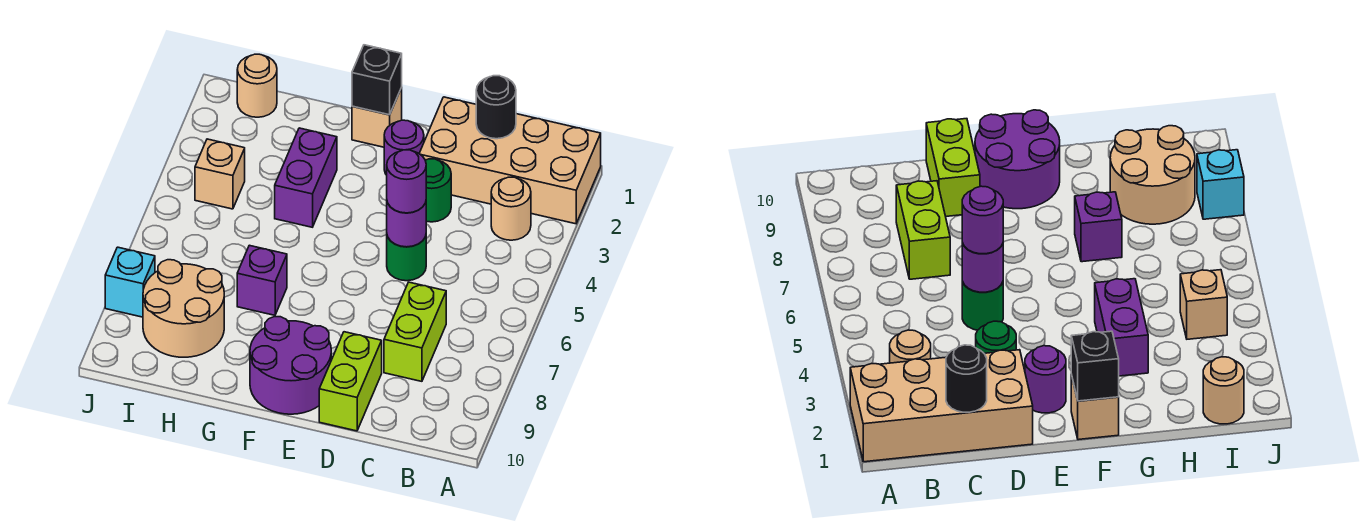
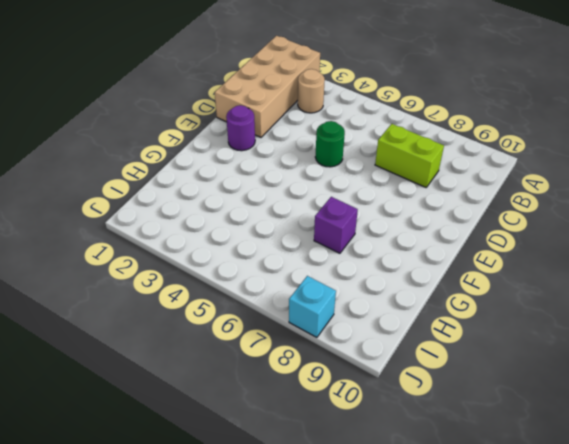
none -> green round brick D3 level 1
none -> lime brick D9:D10 level 1
none -> purple round brick E9:F10 level 1

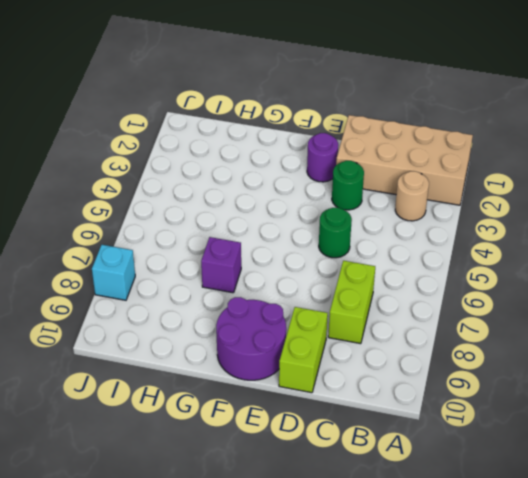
none -> tan brick F1 level 1
none -> purple brick G3:G4 level 1
none -> tan round brick H8:I9 level 1

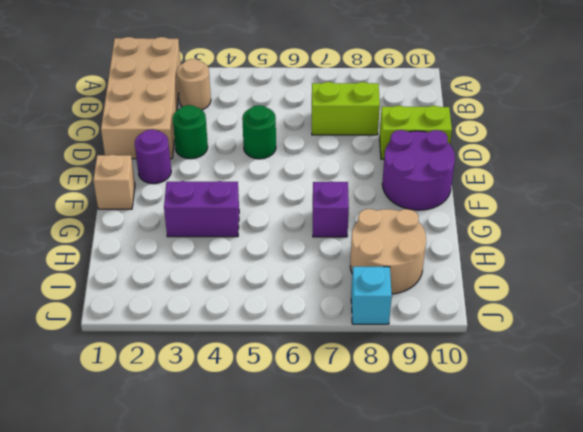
none -> tan round brick I1 level 1
none -> tan brick I4 level 1
none -> black round brick C1 level 2

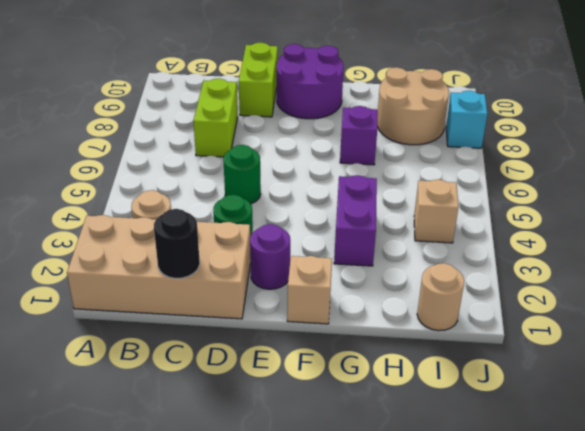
none -> purple round brick D5 level 2
none -> black brick F1 level 2
none -> purple round brick D5 level 3

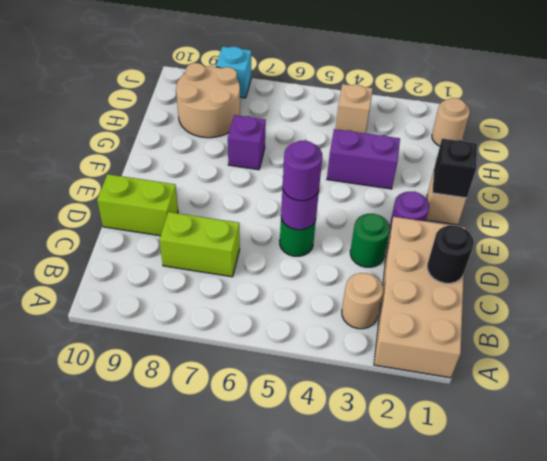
none -> purple round brick E9:F10 level 1

